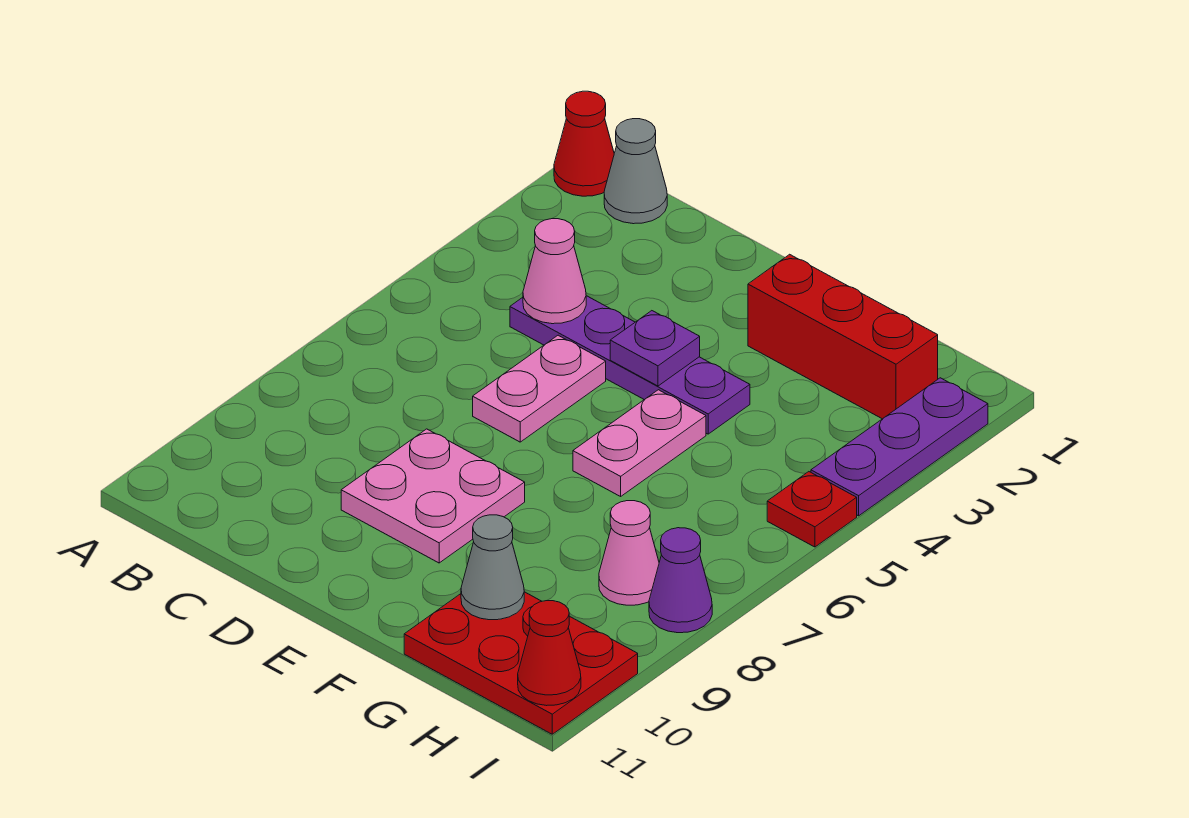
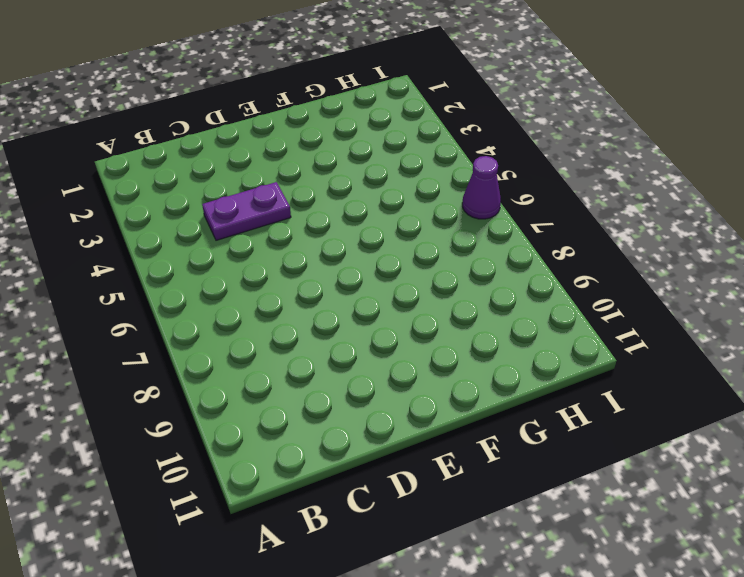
purple plate C4:D4 level 1 -> purple plate C4:F4 level 1
purple cone I6 level 1 -> purple cone I8 level 1
none -> red cone A1 level 1
none -> grey cone B1 level 1
none -> pink plate D5:D6 level 1

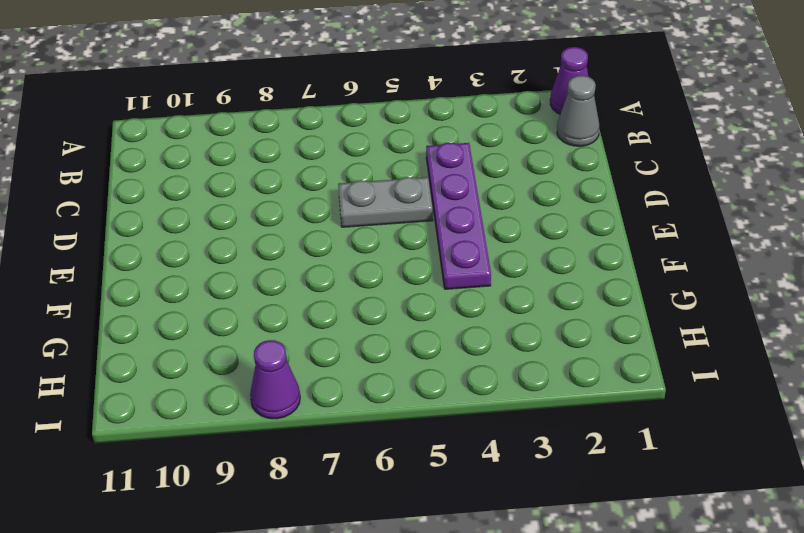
purple cone A1 level 1 -> red cone A1 level 1
grey plate D5:D6 level 1 -> pink plate D5:D6 level 1
none -> pink plate D8:E9 level 1
none -> red brick F2:H2 level 1
none -> pink plate F5:F6 level 1

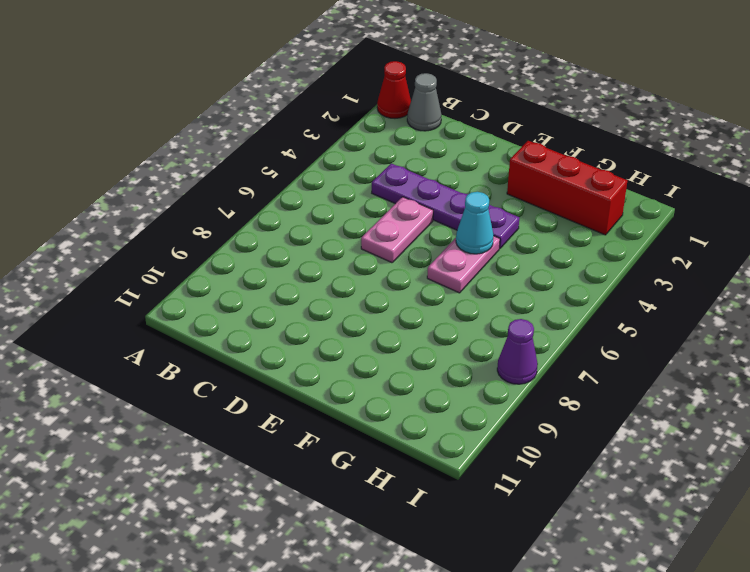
cyan cone F5 level 2 -> none
none -> pink plate D8:E9 level 1
none -> red plate G10:I11 level 1
none -> pink cone H8 level 1

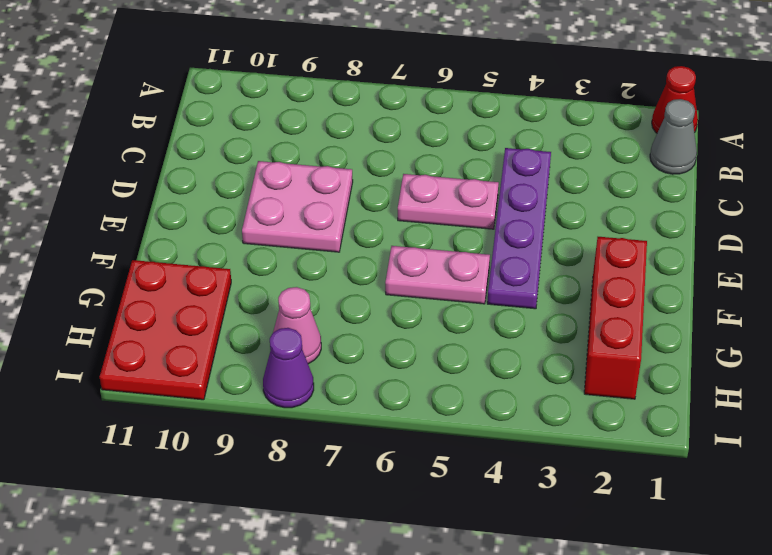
none -> purple plate I2:I4 level 1
none -> red plate I5 level 1
none -> pink cone C4 level 2

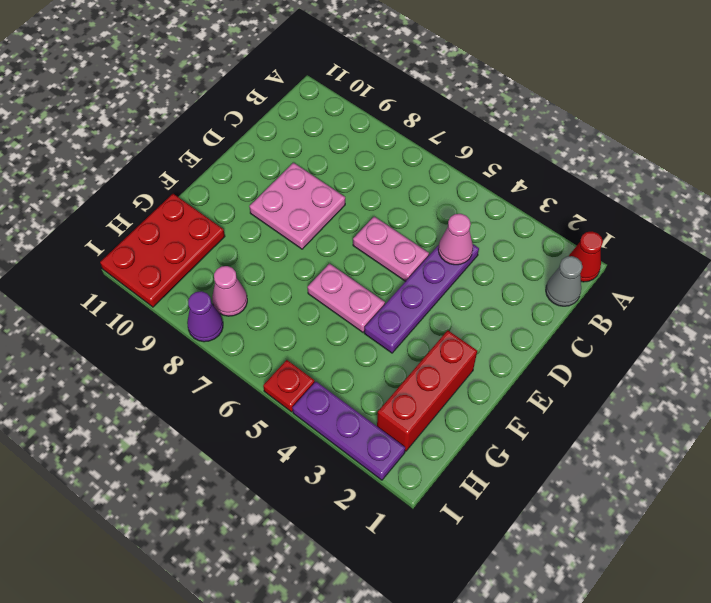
none -> purple plate E4 level 2
none -> grey cone G10 level 2
none -> red cone I11 level 2

